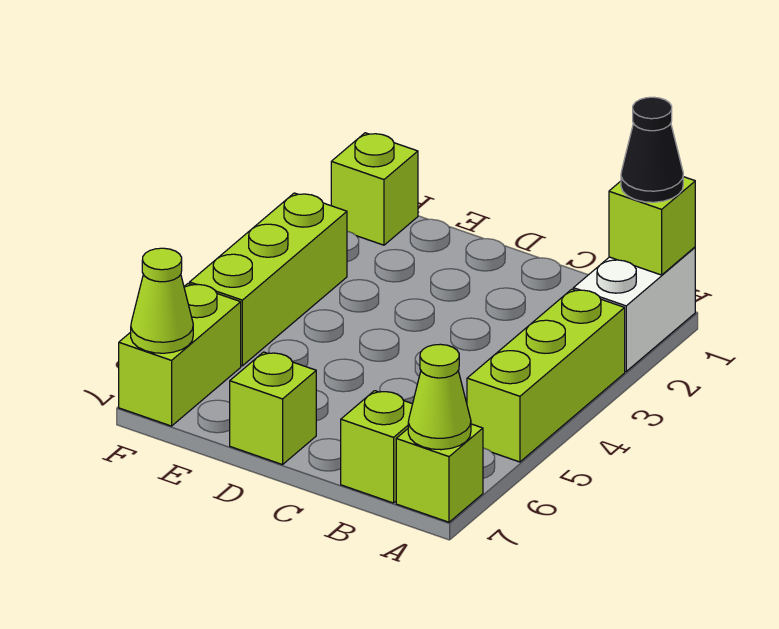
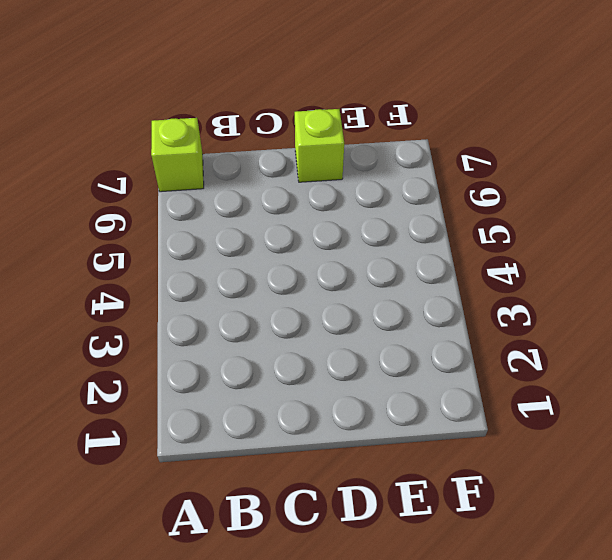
none -> white brick A1:A2 level 1
none -> lime brick A3:A5 level 1
none -> lime brick B7 level 1

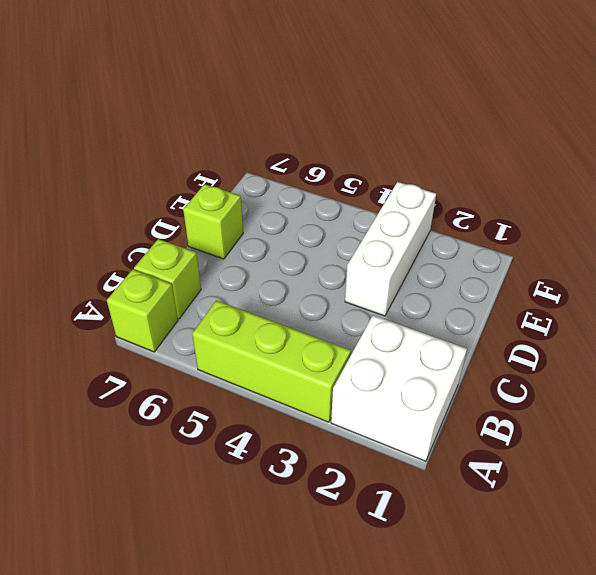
white brick A1:B2 level 1 -> white brick A1:A2 level 1
white brick D3:F3 level 1 -> lime brick F3:F5 level 1
none -> lime brick F1 level 1
none -> lime brick F6:F7 level 1
none -> lime brick A1 level 2

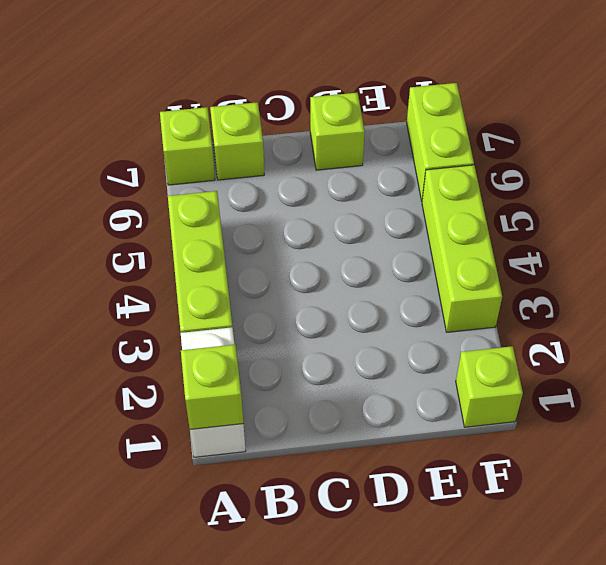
none -> lime cone A7 level 2
none -> lime cone F7 level 2
none -> black cone A1 level 3

